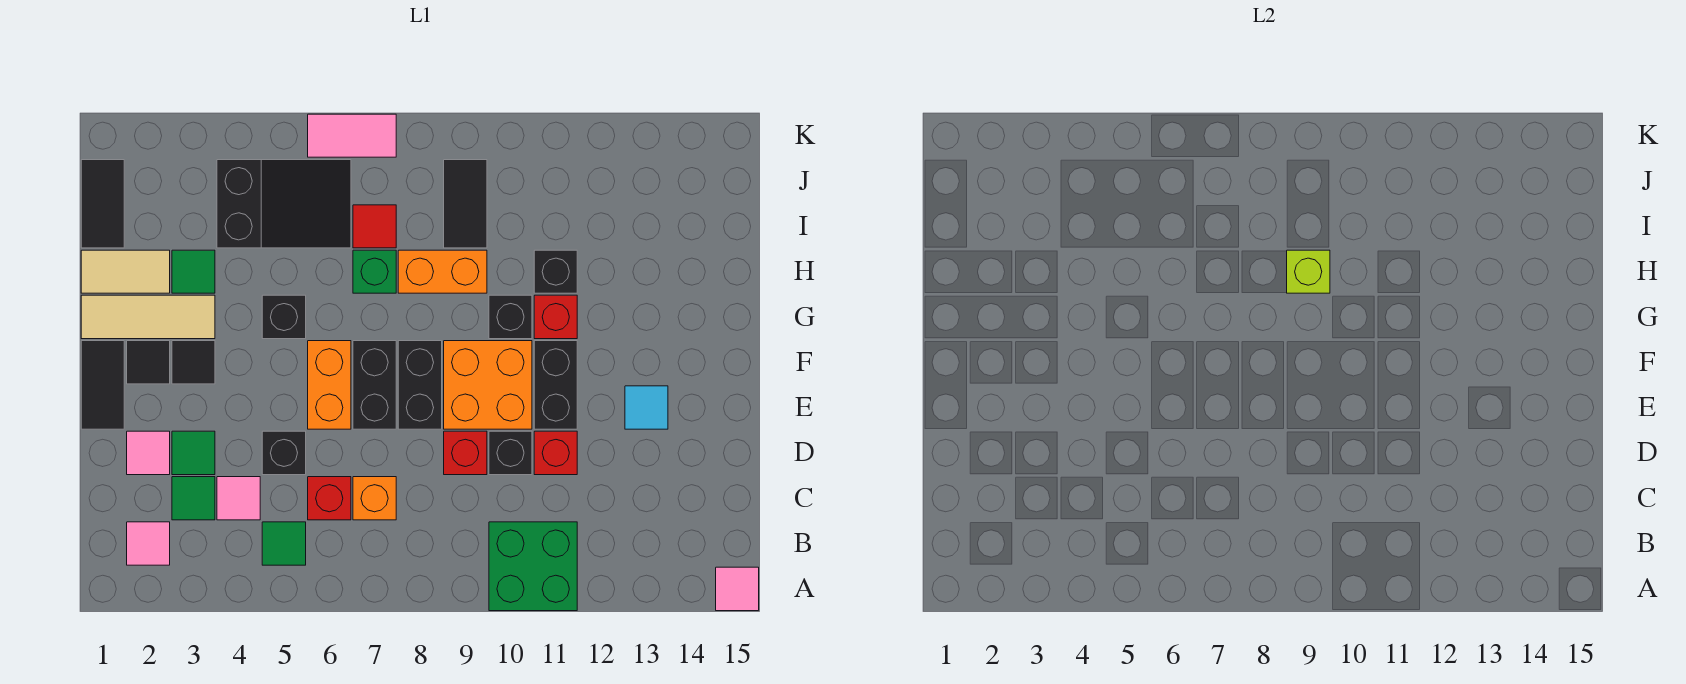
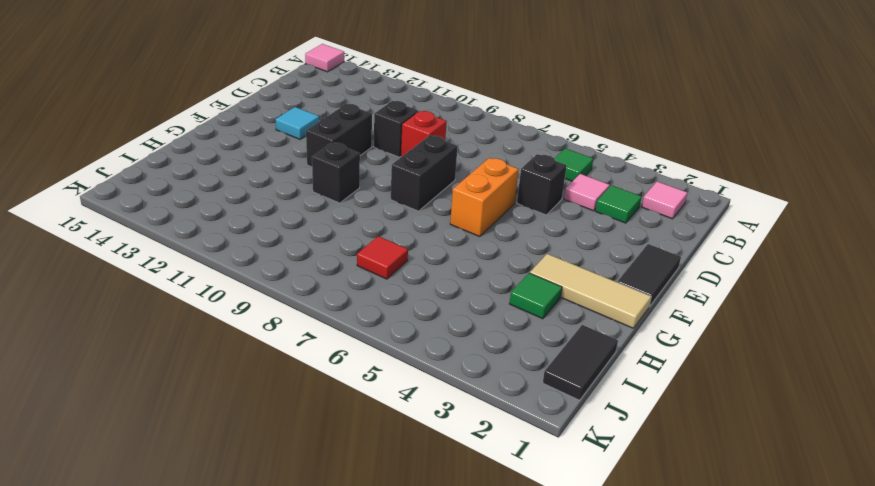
none -> green brick A10:B11 level 1
none -> red brick C6 level 1
none -> orange brick C7 level 1
none -> pink tile D2 level 1

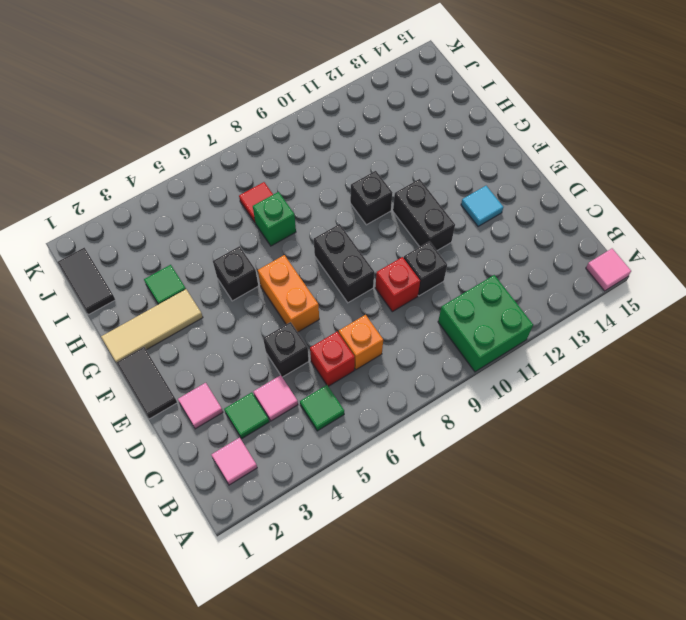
none -> green tile D3 level 1
none -> red brick D11 level 1
none -> black brick E7:F7 level 1
none -> orange brick E9:F10 level 1

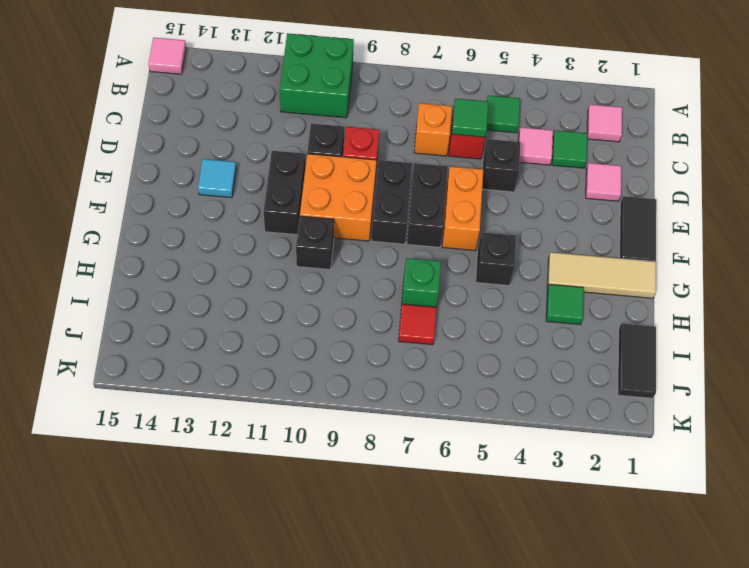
green tile C6 level 2 -> green tile D3 level 1
none -> red brick D11 level 1
none -> black tile F2 level 1
none -> black tile F3 level 1
none -> red brick G11 level 1

